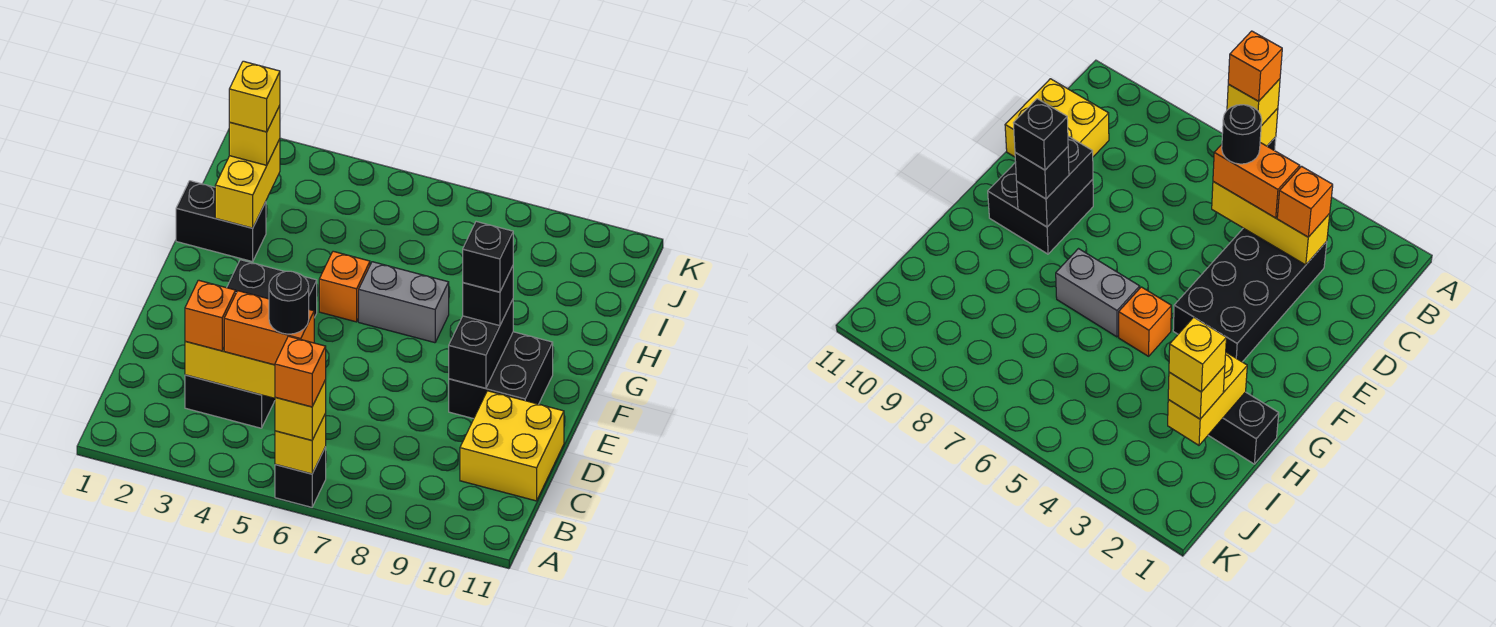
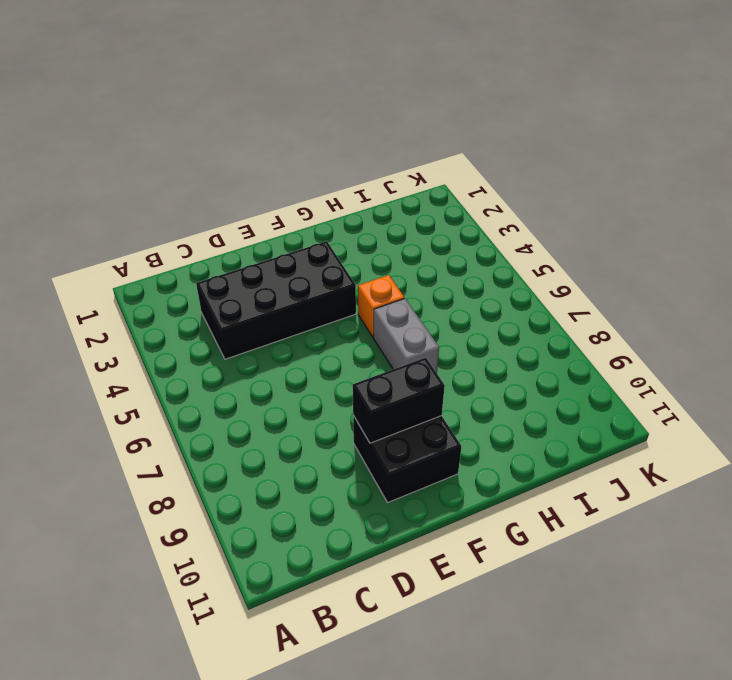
none -> black brick A6 level 1
none -> yellow brick C10:D11 level 1
none -> black brick H1:H2 level 1

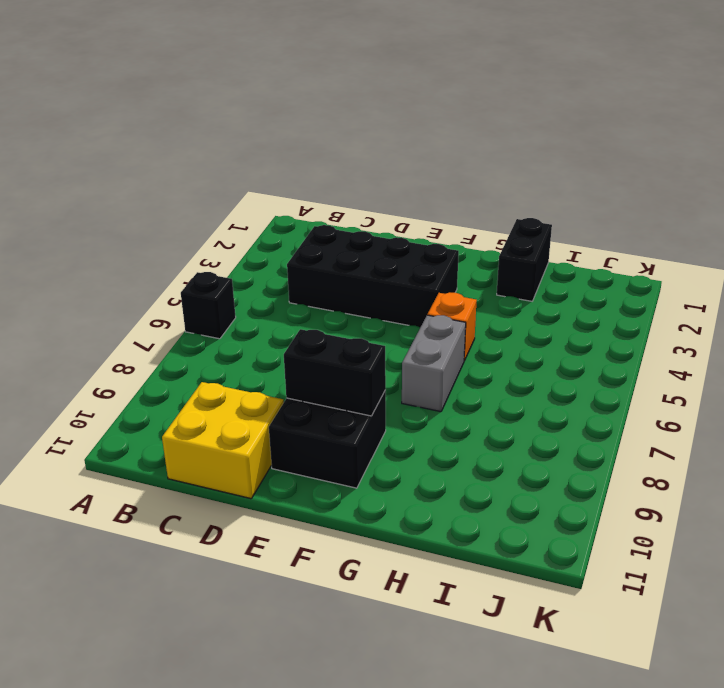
none -> yellow brick A6 level 2
none -> yellow brick C3:C5 level 2
none -> yellow brick H2:I2 level 2

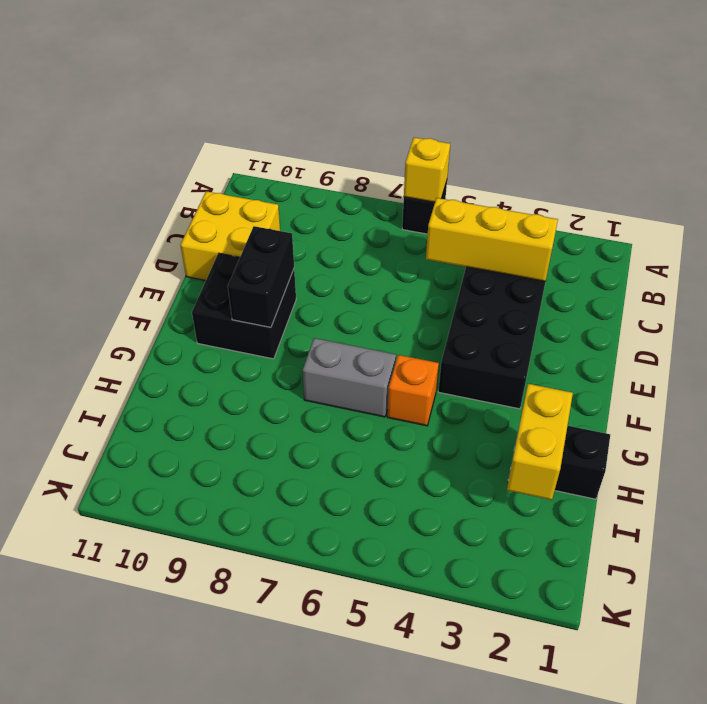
none -> yellow brick A6 level 3
none -> orange brick C3 level 3
none -> orange brick C4:C5 level 3

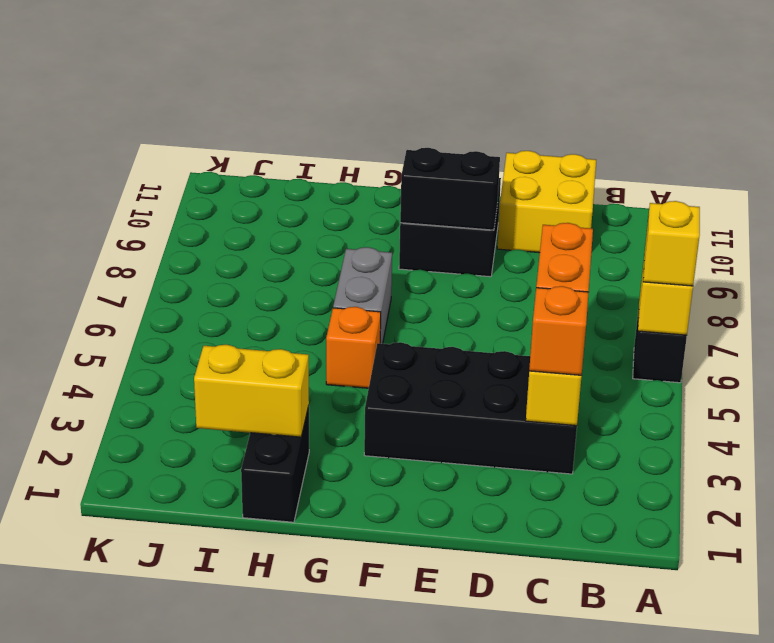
none -> black brick F9 level 3
none -> yellow brick I2 level 3
none -> orange brick A6 level 4

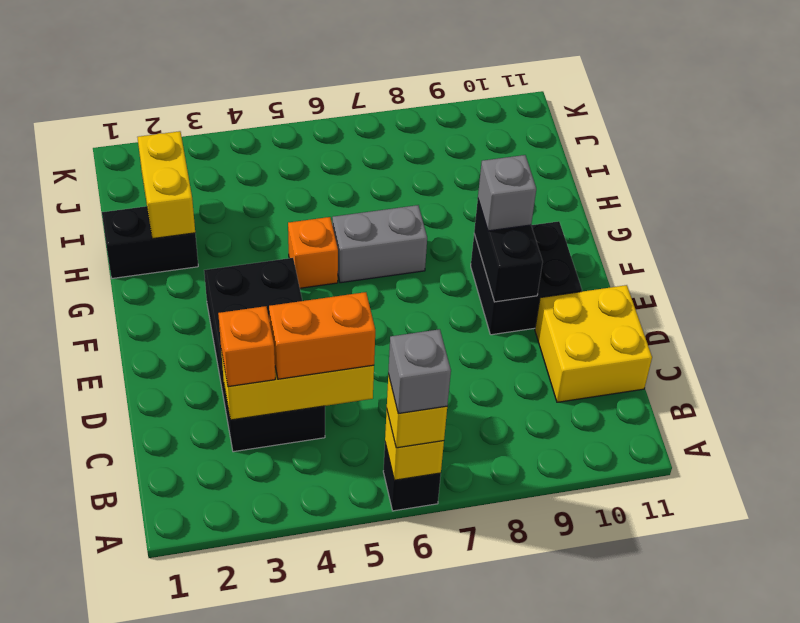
grey brick A6 level 4 -> orange brick A6 level 4
grey brick F9 level 3 -> black brick F9 level 3
none -> yellow brick I2 level 3
none -> black round brick C5 level 4
none -> black brick F9 level 4

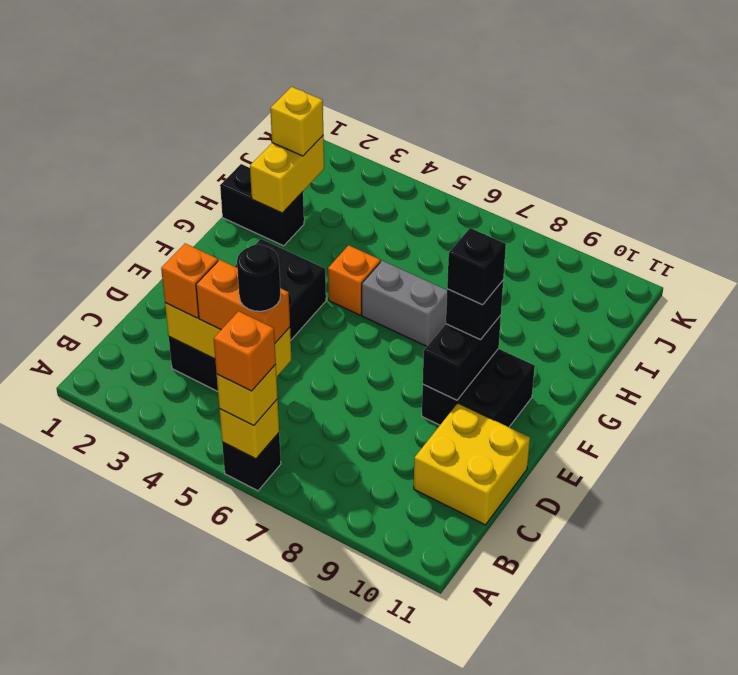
none -> yellow brick I2 level 4

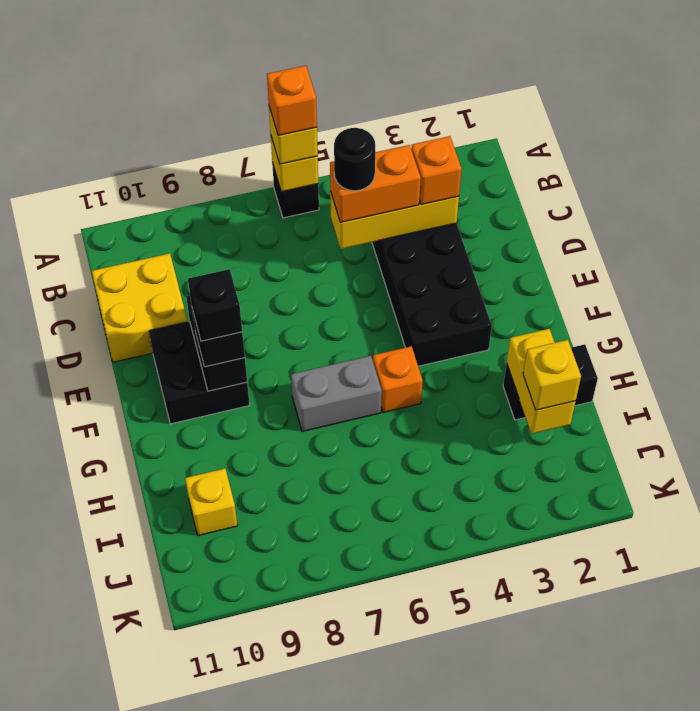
yellow brick I10 level 1 -> yellow brick I2 level 4

